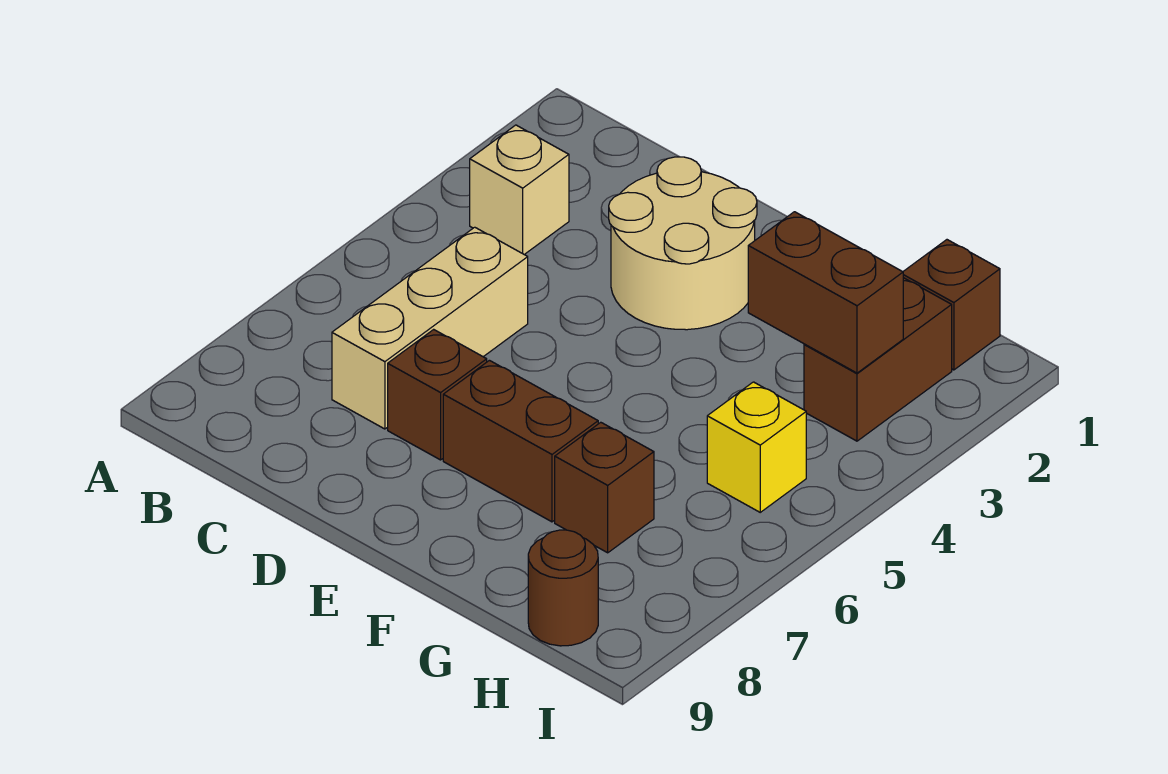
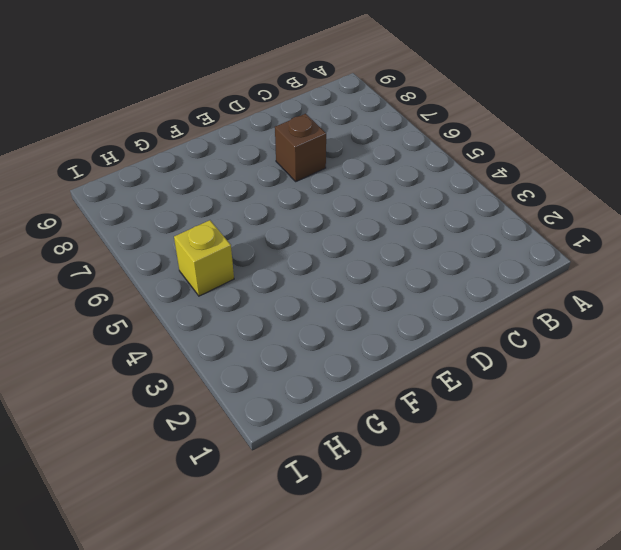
none -> tan brick B3 level 1
none -> tan brick C5:C7 level 1

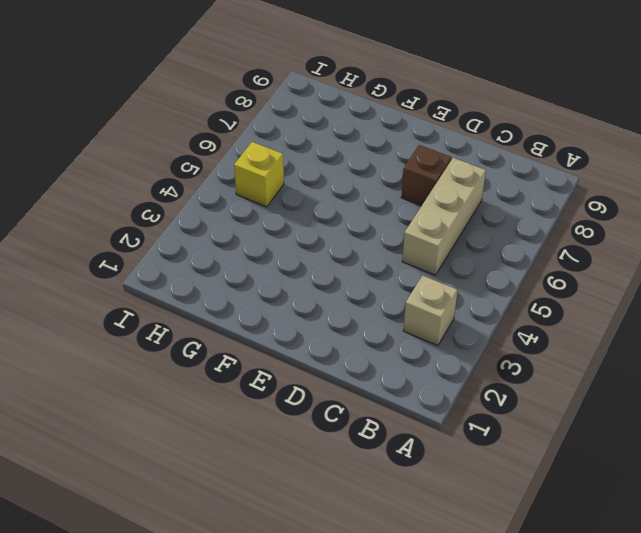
none -> tan round brick D2:E3 level 1
none -> brown brick E7:F7 level 1

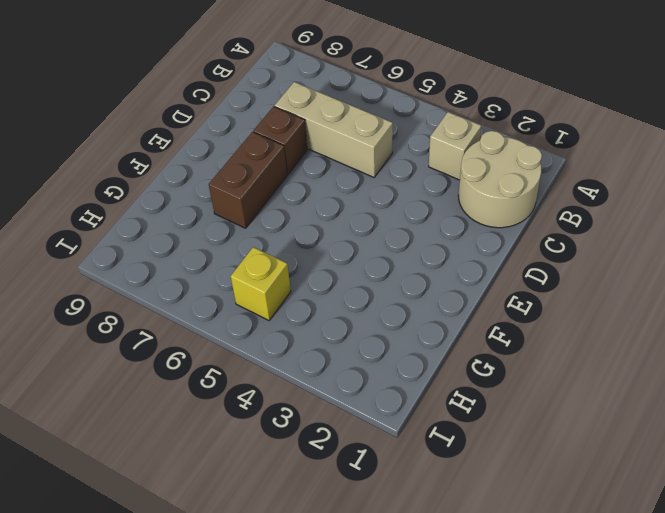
tan round brick B1:C2 level 1 -> tan round brick D2:E3 level 1
none -> brown brick G7 level 1
none -> brown brick H1 level 1

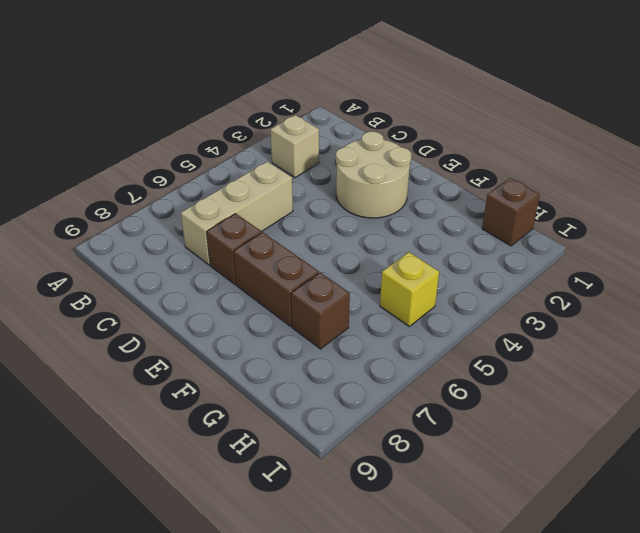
none -> brown brick H2:H3 level 1
none -> brown round brick H9 level 1

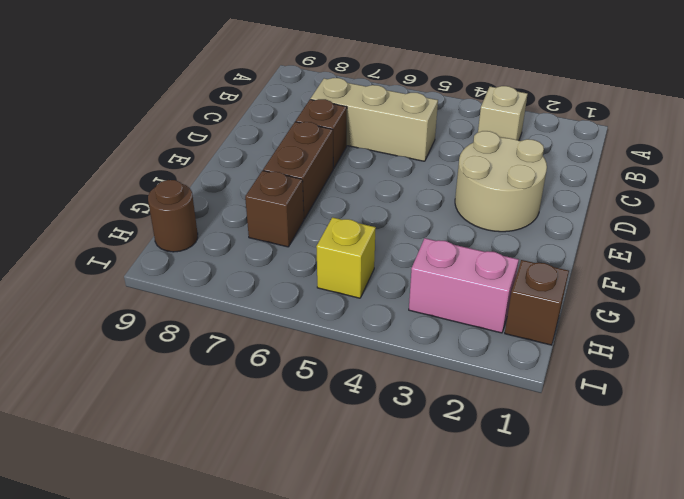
pink brick H2:H3 level 1 -> brown brick H2:H3 level 1
none -> brown brick G3:H3 level 2

